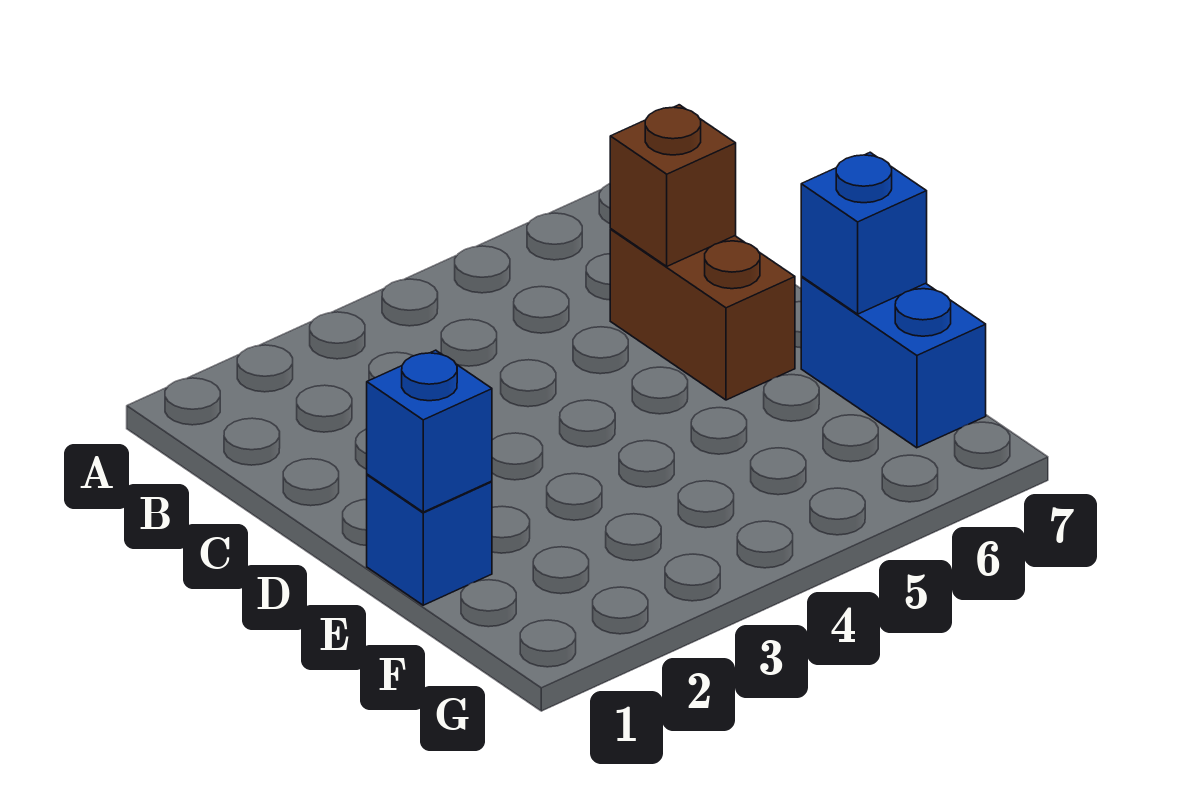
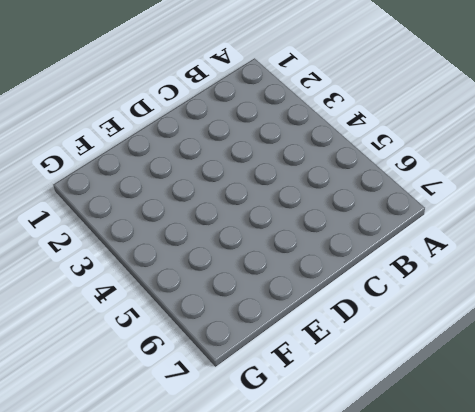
none -> brown brick C6:D6 level 1
none -> blue brick E1 level 1

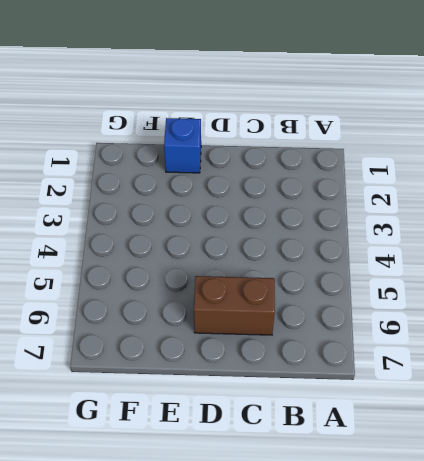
none -> blue brick E7:F7 level 1
none -> brown brick C6 level 2

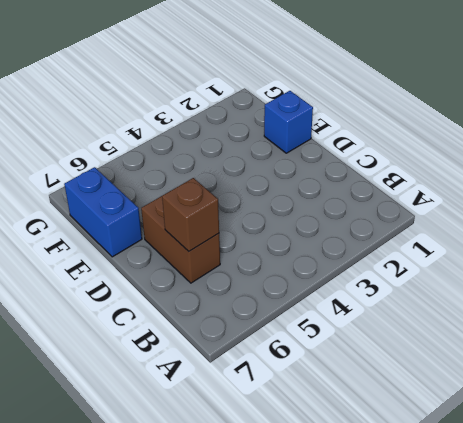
none -> blue brick E1 level 2
none -> blue brick E7 level 2

